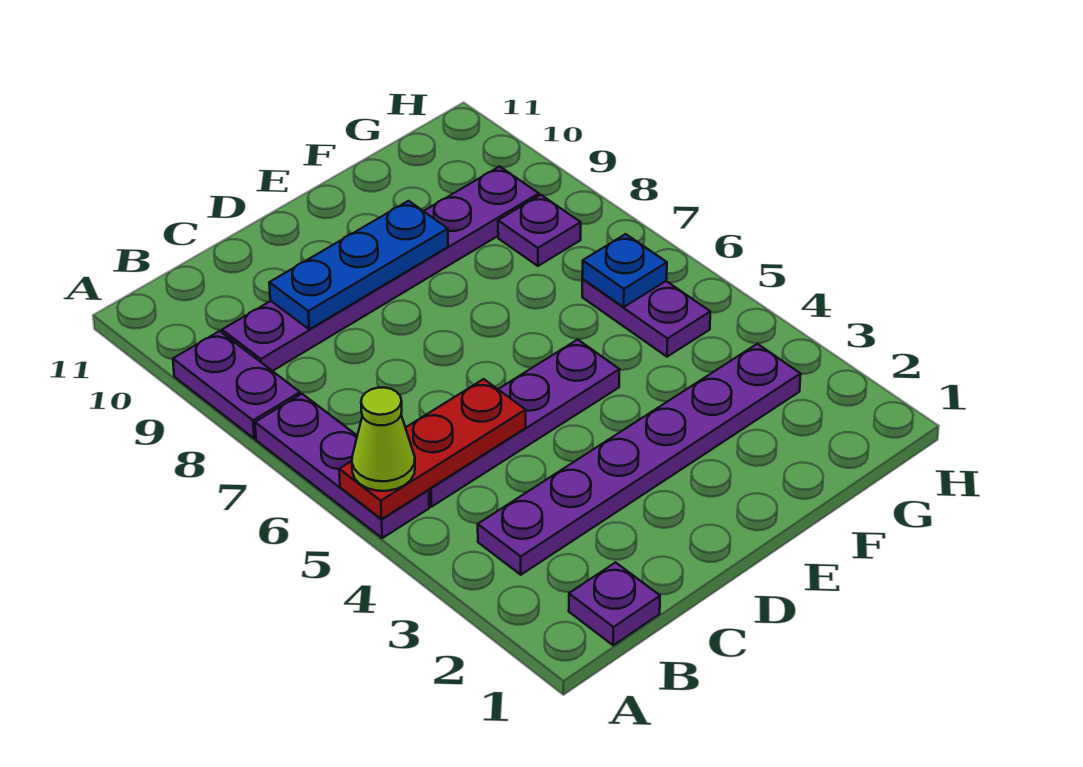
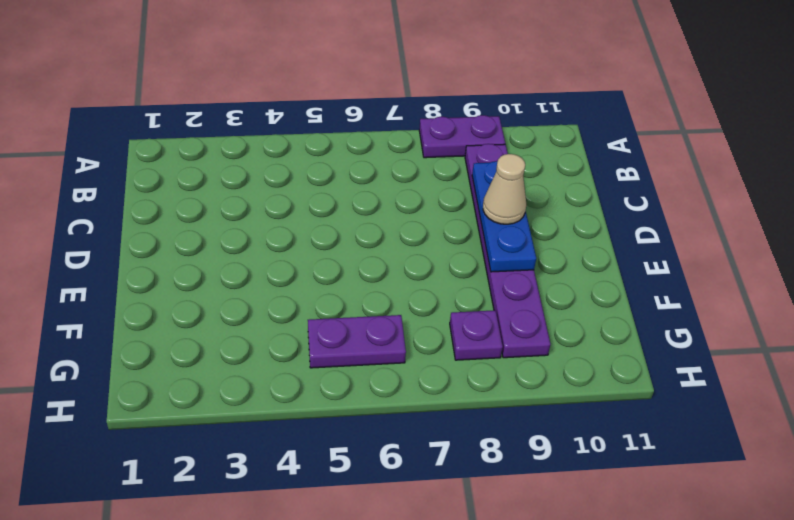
tan cone D9 level 3 -> none
none -> purple plate A5:A7 level 1
none -> purple plate B1 level 1
none -> purple plate B3:G3 level 1

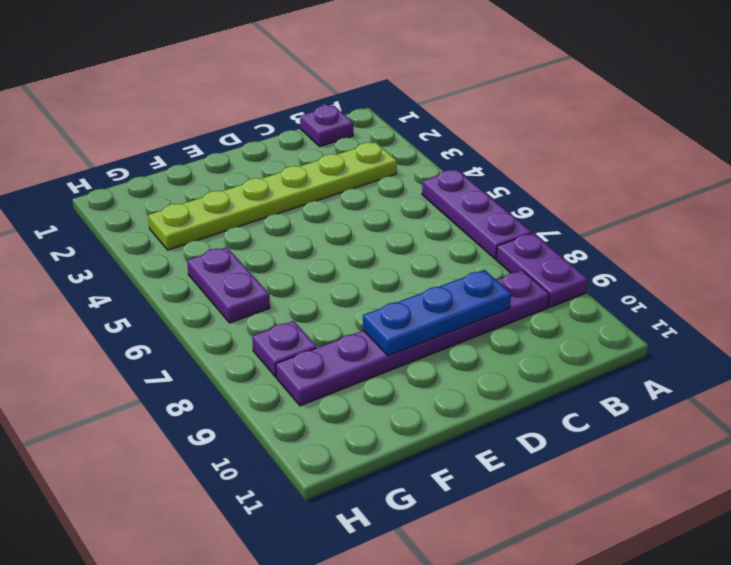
lime plate B3:G3 level 1 -> purple plate B3:G3 level 1
none -> purple plate B5:E5 level 1
none -> red plate A5:C5 level 2
none -> blue plate G6 level 2

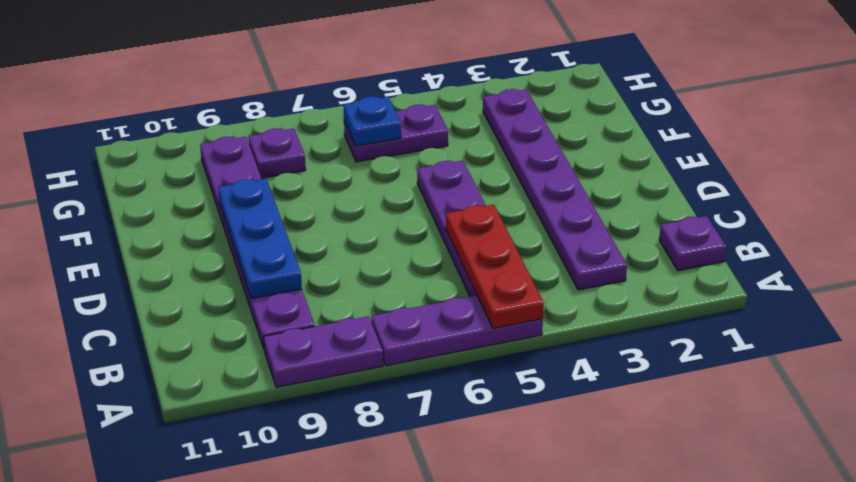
none -> lime cone A5 level 3

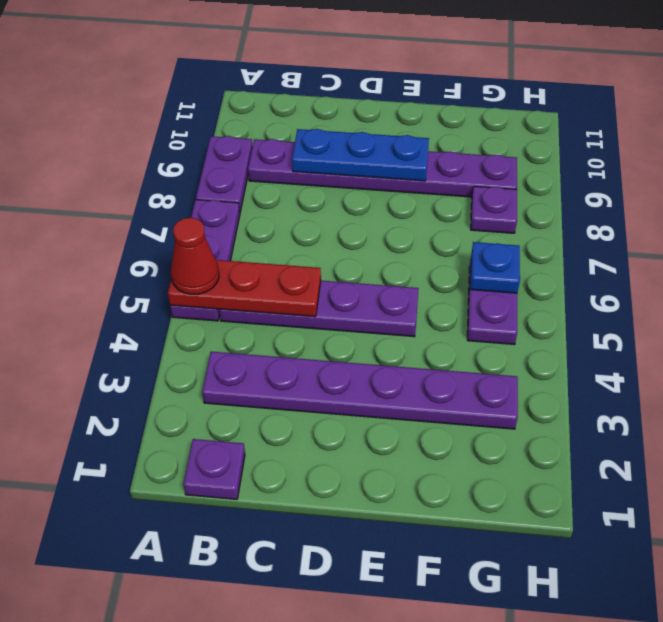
red cone A5 level 3 -> lime cone A5 level 3

